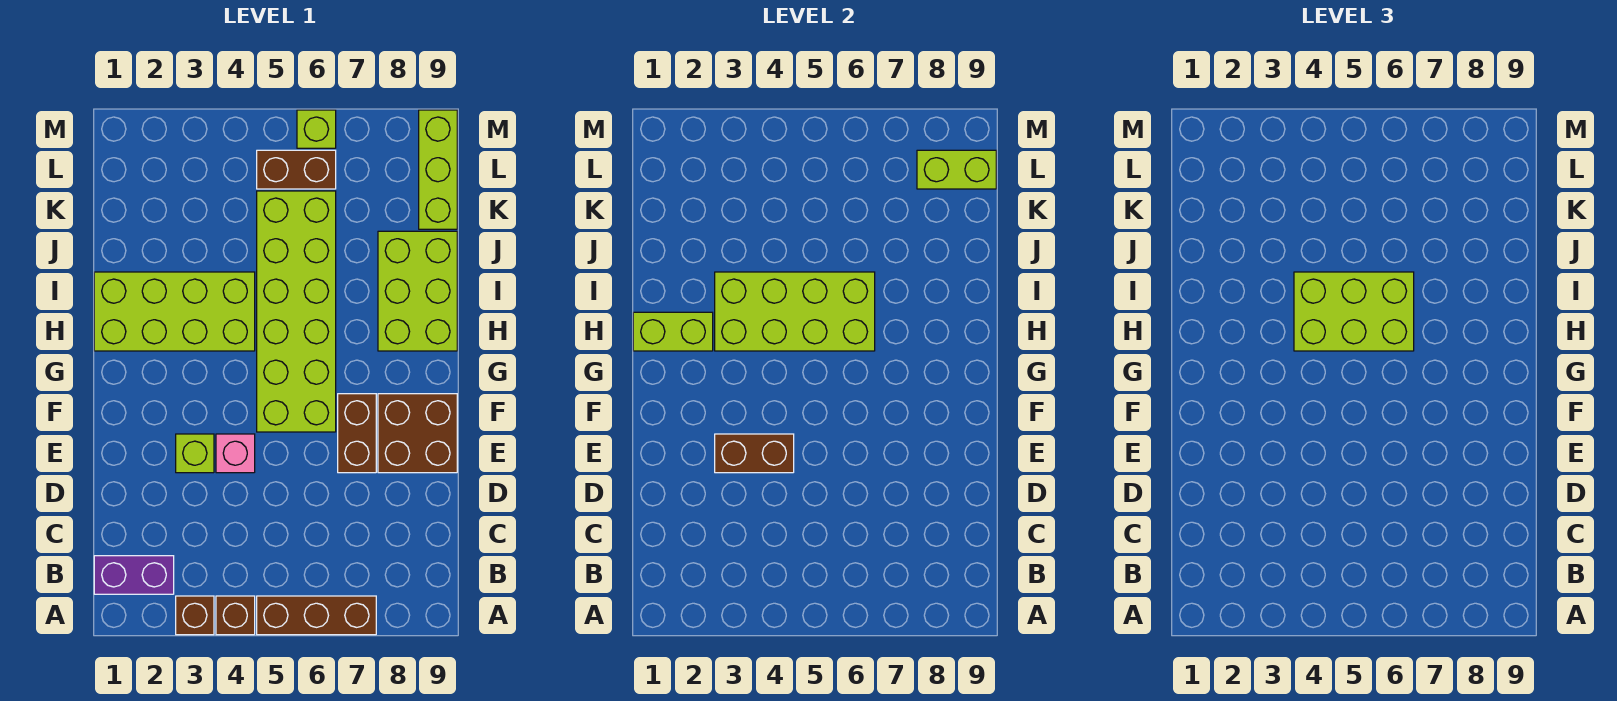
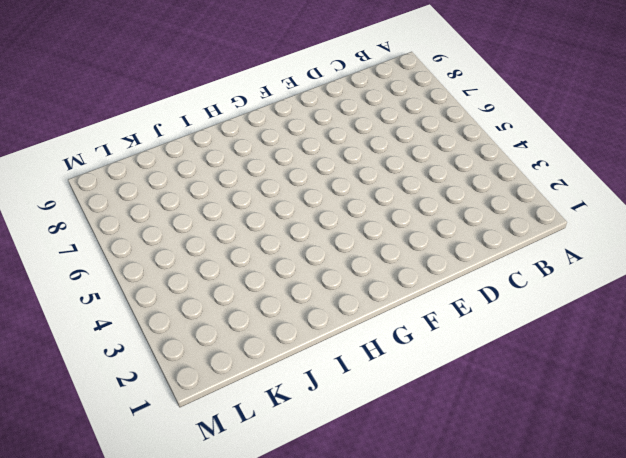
none -> brown brick A3 level 1
none -> brown brick A4 level 1
none -> brown brick A5:A7 level 1

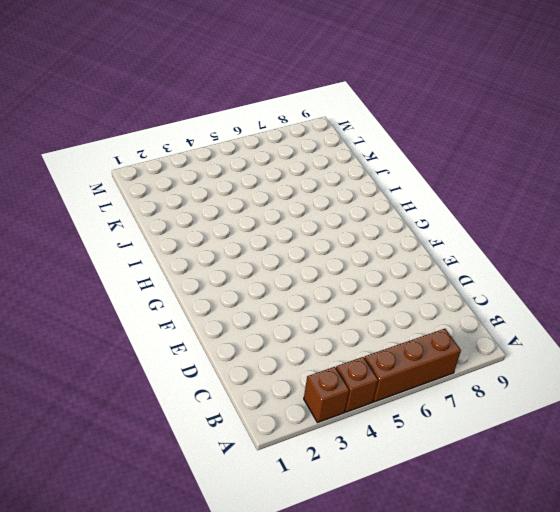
none -> purple brick B1:B2 level 1
none -> lime brick E3 level 1
none -> pink brick E4 level 1

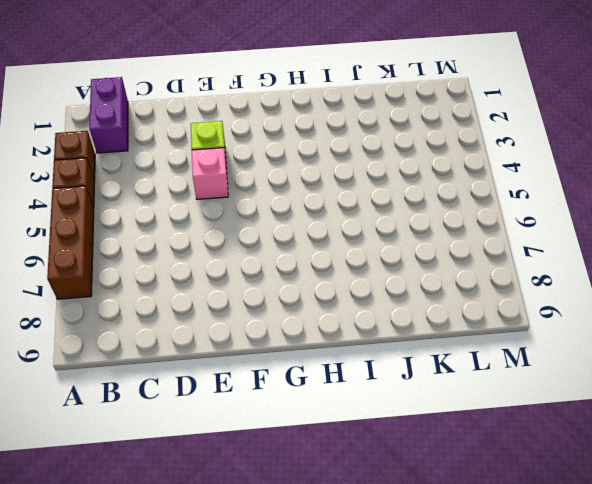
none -> brown brick E7:F7 level 1
none -> brown brick E8:F9 level 1
none -> lime brick F5:K6 level 1

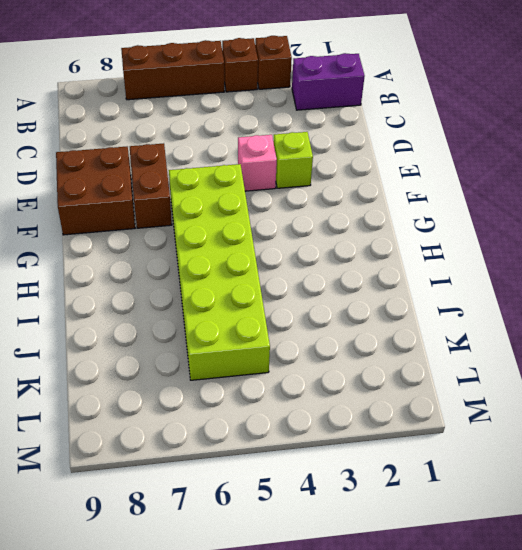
none -> lime brick H1:I4 level 1
none -> lime brick H8:J9 level 1
none -> lime brick K9:M9 level 1

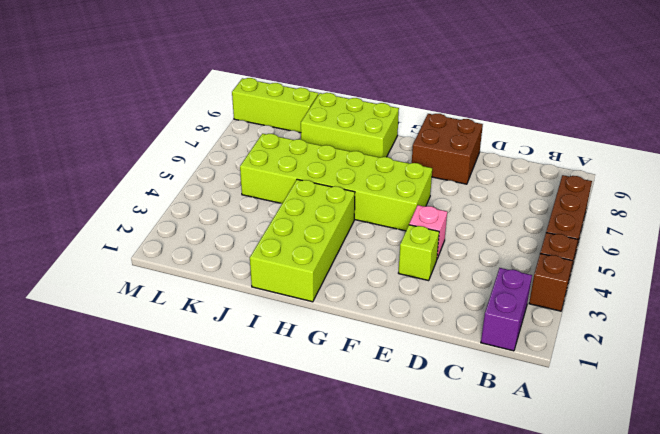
none -> brown brick E7:F7 level 1
none -> brown brick L5:L6 level 1
none -> lime brick M6 level 1

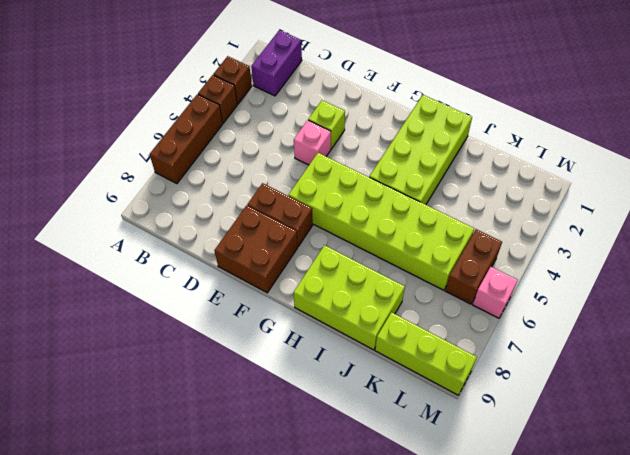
pink brick M6 level 1 -> lime brick M6 level 1
none -> brown brick E3:E4 level 2
none -> lime brick H1:H2 level 2
none -> lime brick H3:I6 level 2

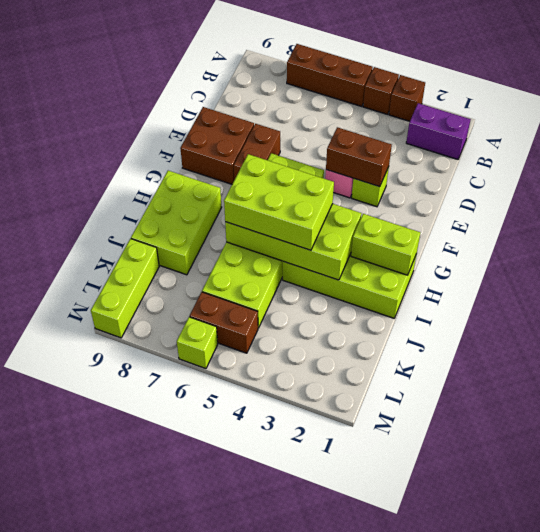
none -> lime brick L8:L9 level 2

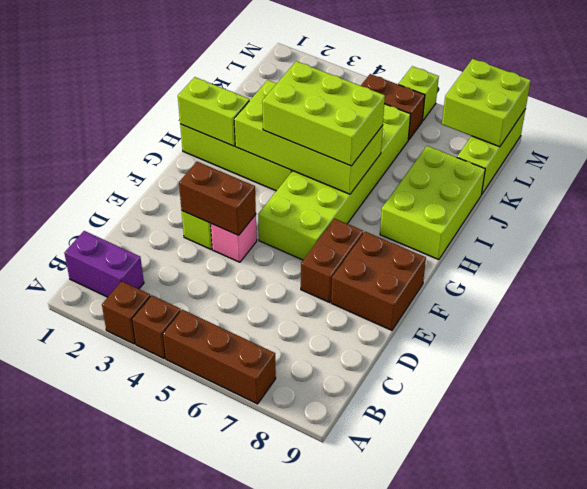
lime brick L8:M9 level 2 -> lime brick L8:L9 level 2

